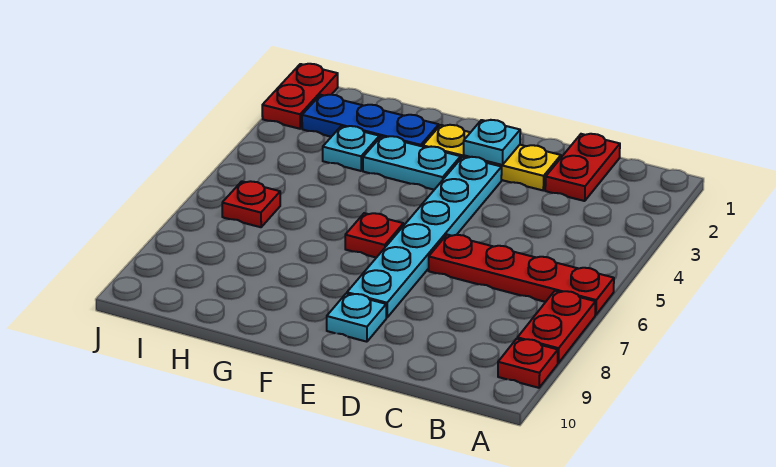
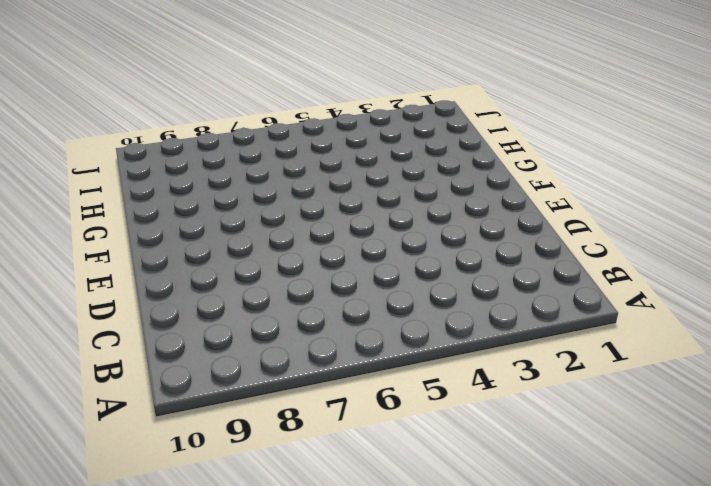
none -> red plate A6:D6 level 1
none -> red plate A7:A8 level 1
none -> red plate A9 level 1

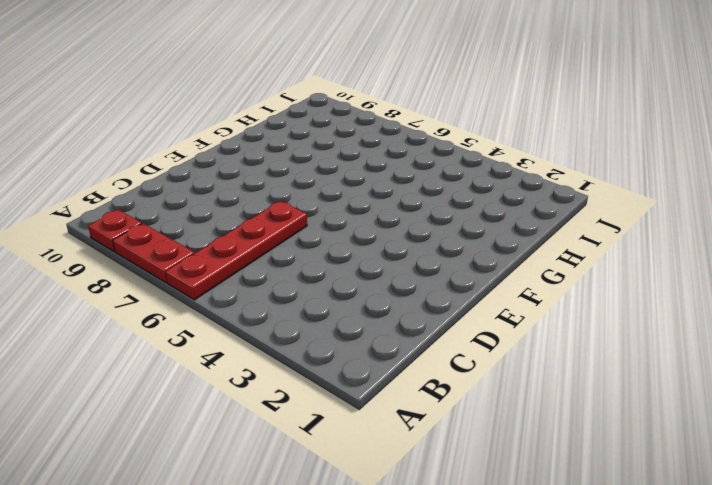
none -> red plate C1:C2 level 1
none -> yellow plate D2:F2 level 1
none -> cyan plate E3:E8 level 1

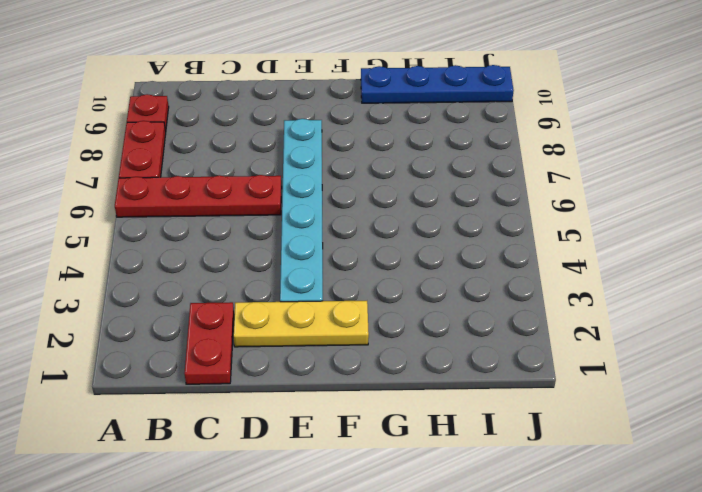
blue plate G10:J10 level 1 -> none
none -> cyan plate E9 level 1
none -> cyan plate F3:G3 level 1
none -> red plate F6 level 1

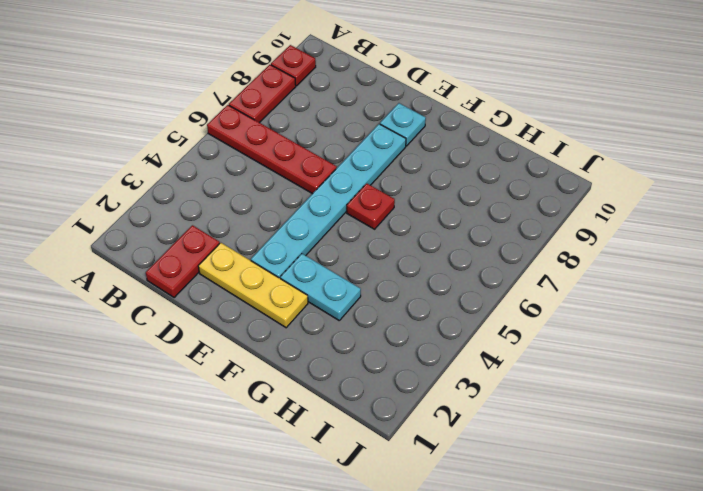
none -> blue plate G2:I2 level 1
none -> cyan plate H3 level 1
none -> red plate I6 level 1

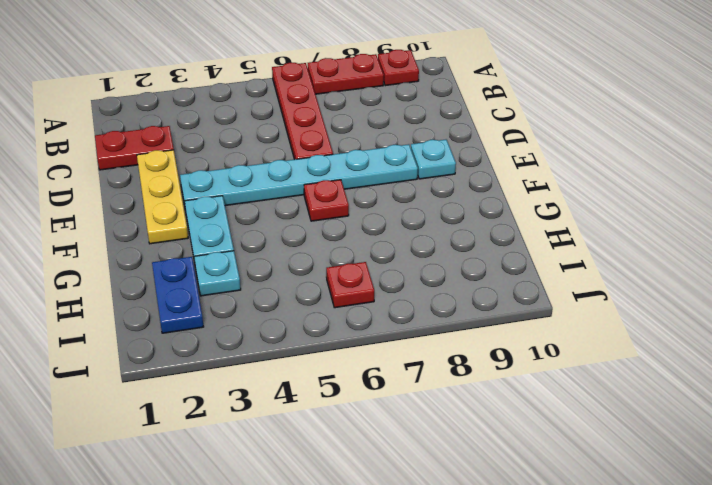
blue plate H2:I2 level 1 -> blue plate G2:I2 level 1
none -> red plate J1:J2 level 1
none -> cyan plate E2 level 2

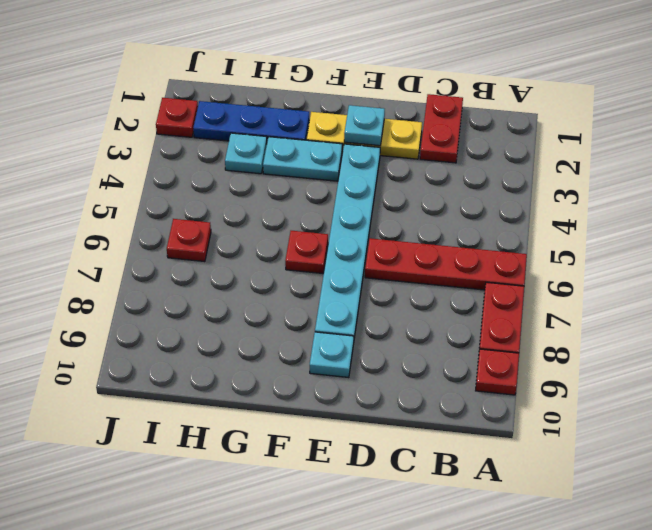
red plate J2 level 1 -> red plate J1:J2 level 1

